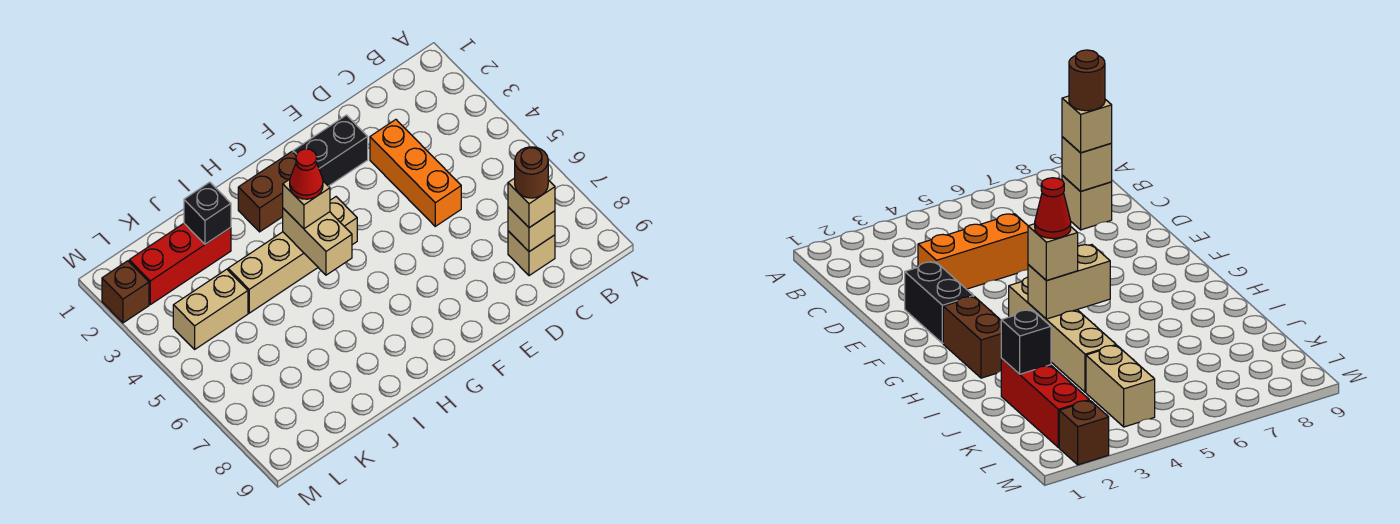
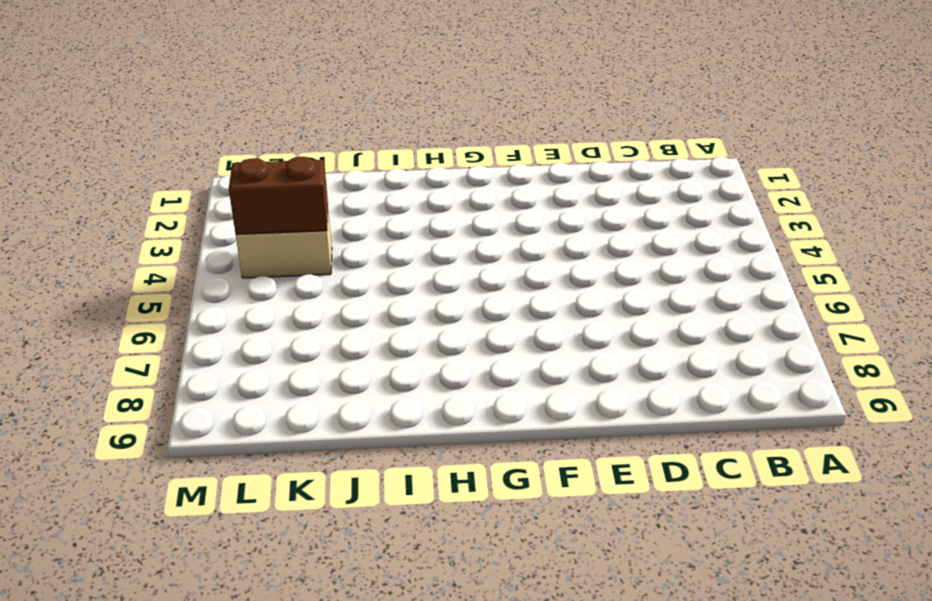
brown brick K4:L4 level 2 -> brown brick G2:H2 level 1
none -> tan brick C8 level 1
none -> orange brick D3:D5 level 1
none -> black brick E2:F2 level 1

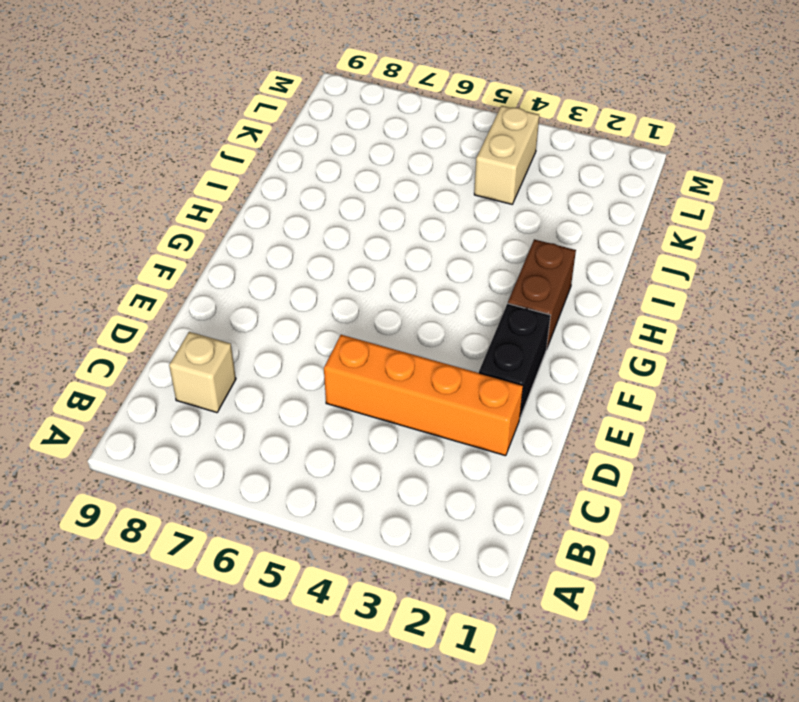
orange brick D2:D5 level 1 -> orange brick D3:D5 level 1
none -> tan brick G4:J4 level 1
none -> red brick J2:L2 level 1
none -> brown brick M2 level 1

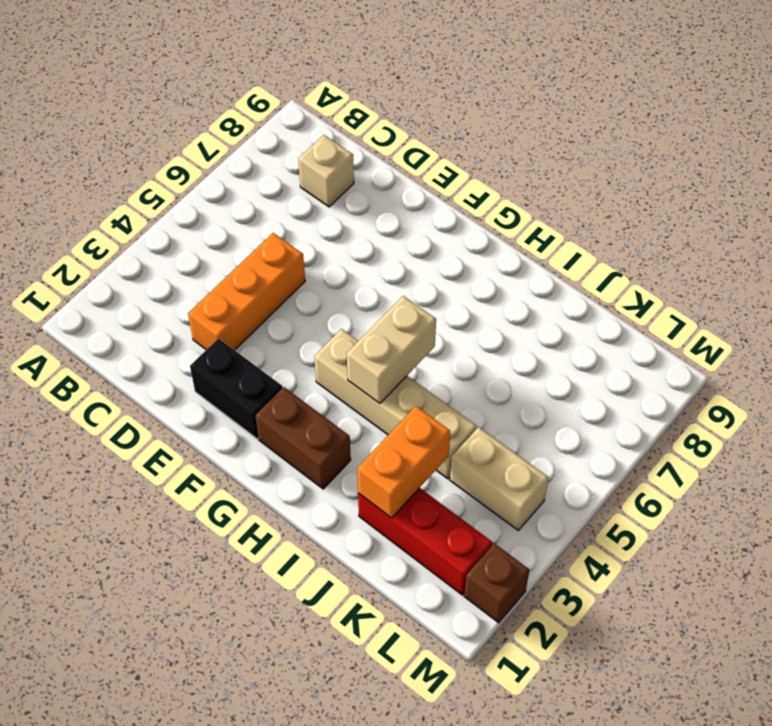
orange brick J2:J3 level 2 -> black brick J2 level 2
none -> tan brick C8 level 2
none -> tan brick C8 level 3
none -> tan brick H4 level 3

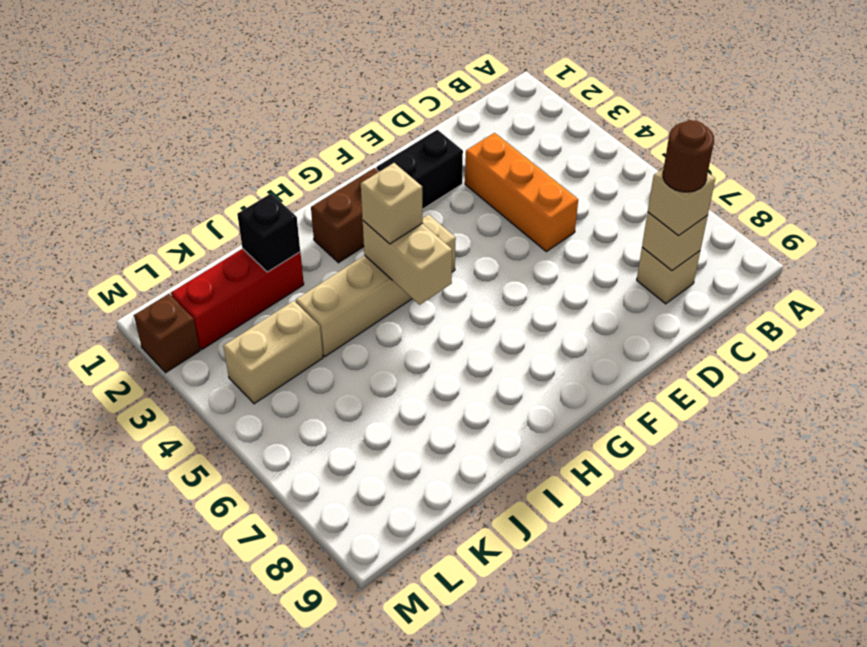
none -> red cone H4 level 4

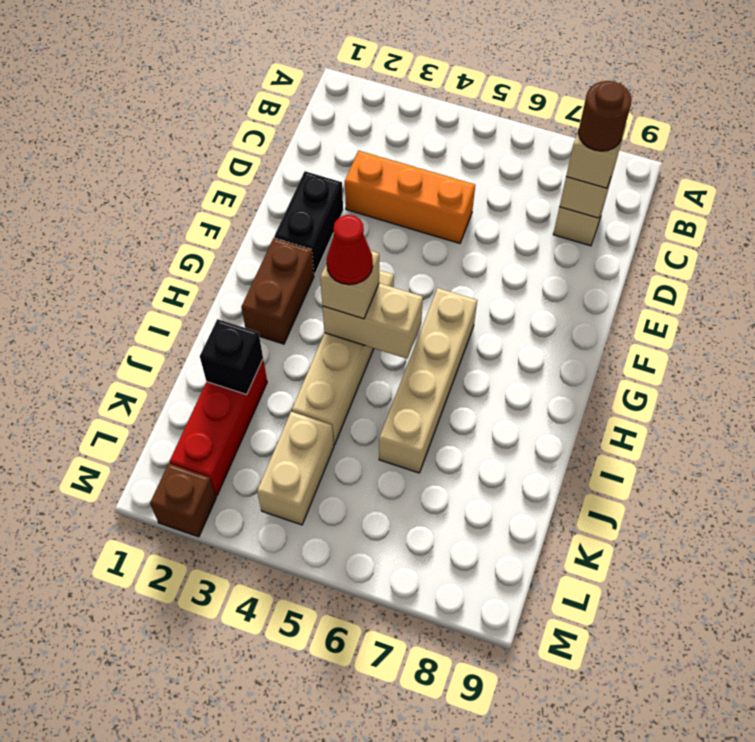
tan brick G6:J6 level 1 -> none

